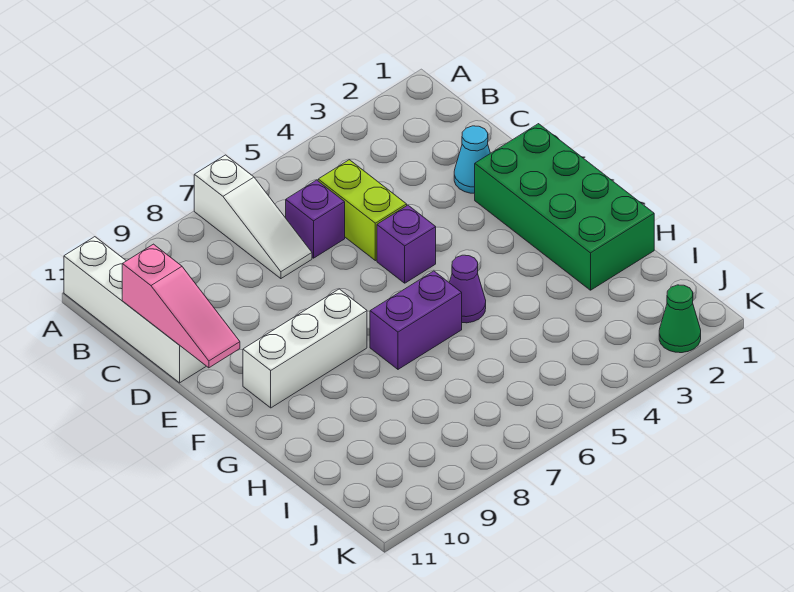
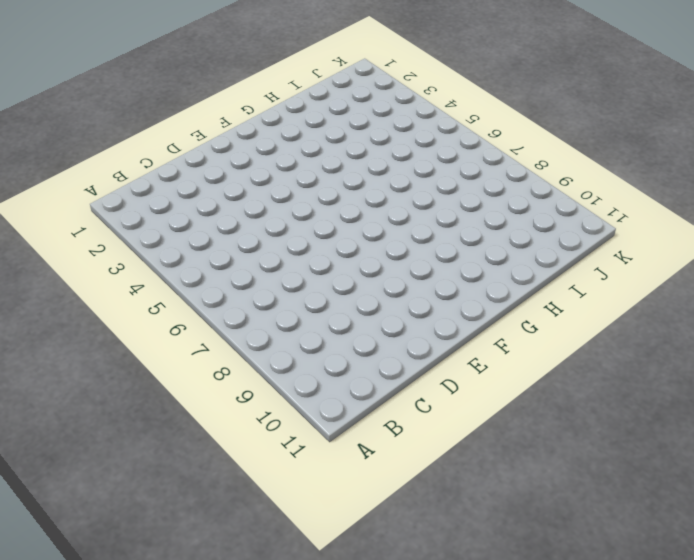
none -> white slope A7:C7 level 1 top A
none -> white brick A11:D11 level 1
none -> lime brick C5:D5 level 1

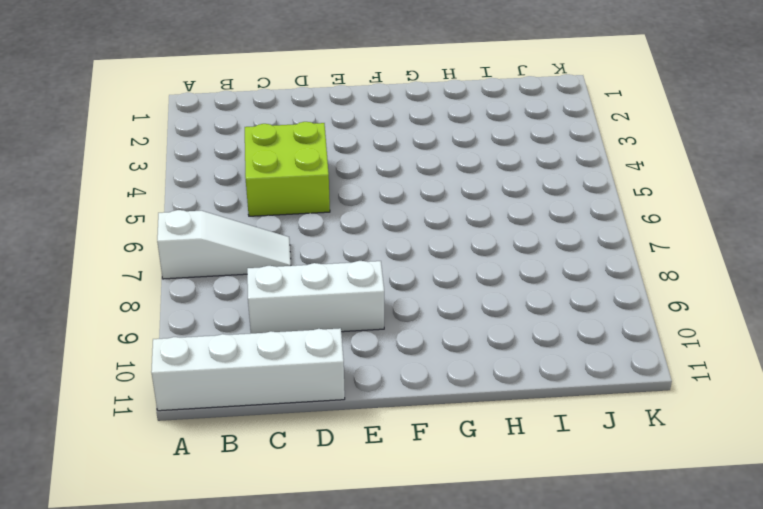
lime brick C4:D5 level 1 -> lime brick C5:D5 level 1
white brick C9:E9 level 1 -> white brick F8:F10 level 1
none -> purple brick C6 level 1
none -> cyan cone D2 level 1
none -> green brick E1:H2 level 1

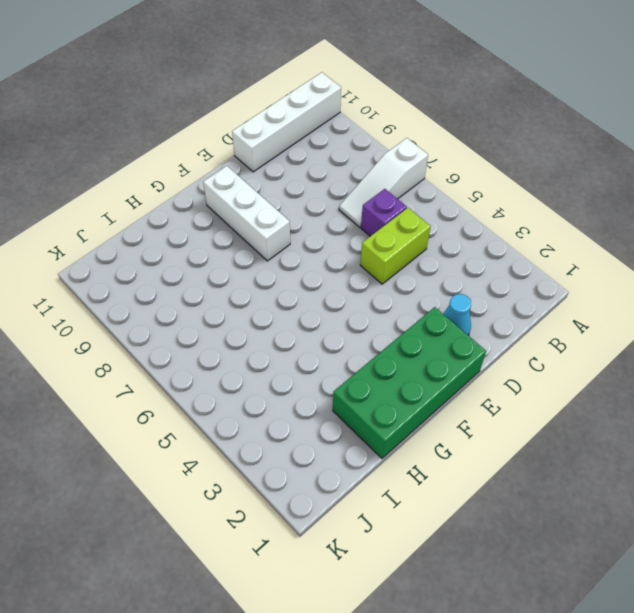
none -> purple brick E5 level 1
none -> purple cone G5 level 1
none -> purple brick G6:G7 level 1

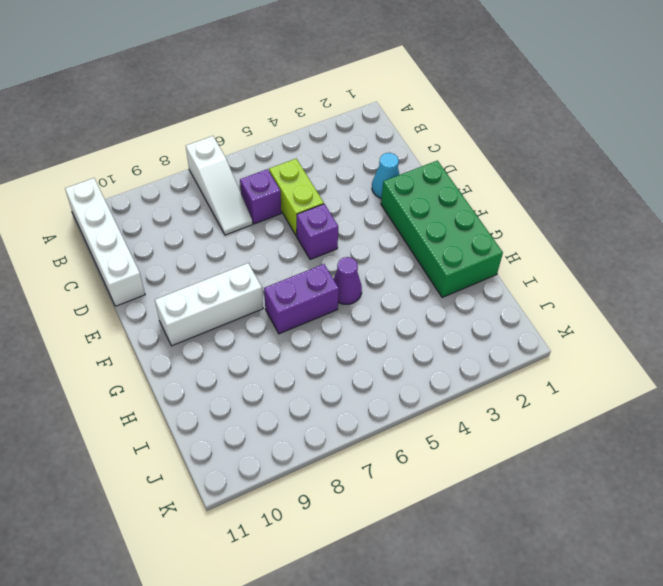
none -> green cone K2 level 1
none -> pink slope C11:E11 level 2 top C

